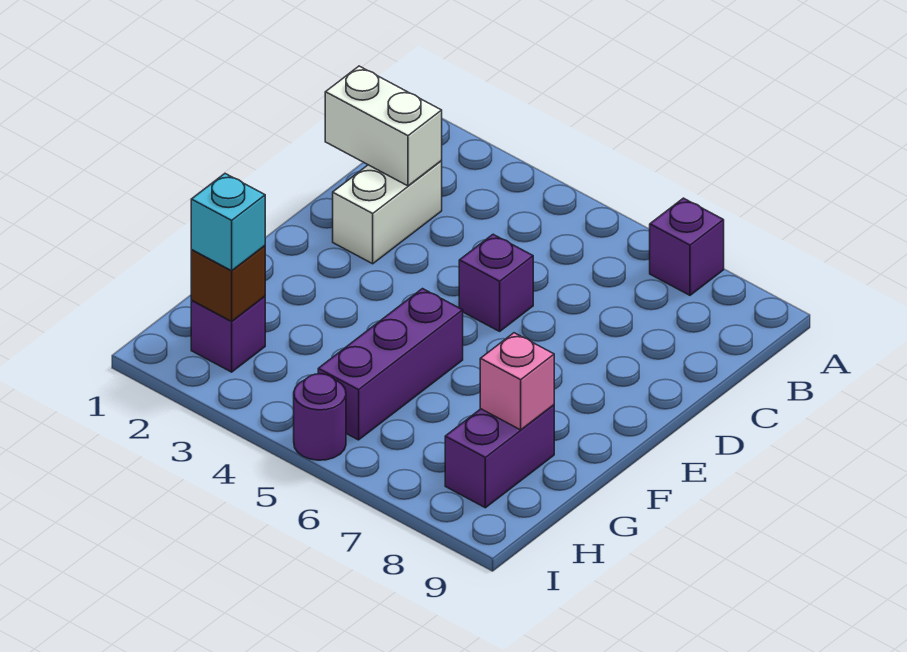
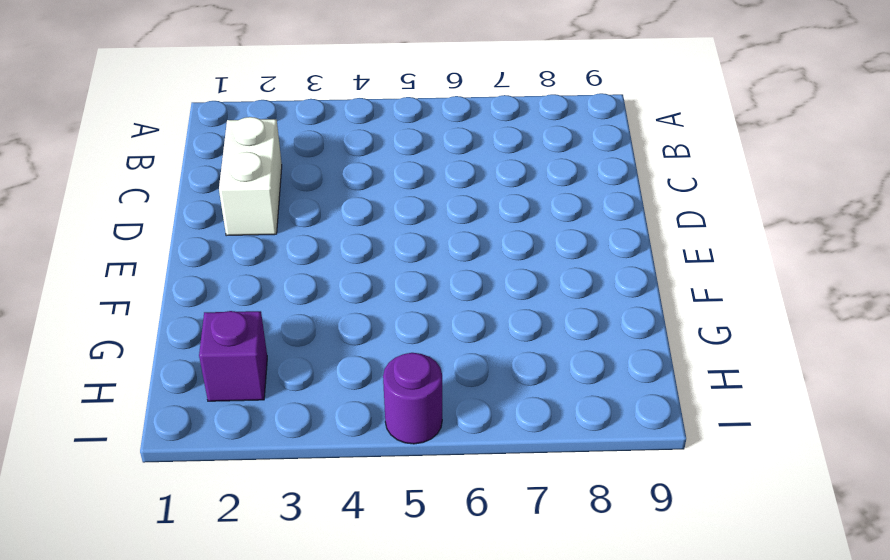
none -> purple brick A7 level 1
none -> purple brick D5 level 1

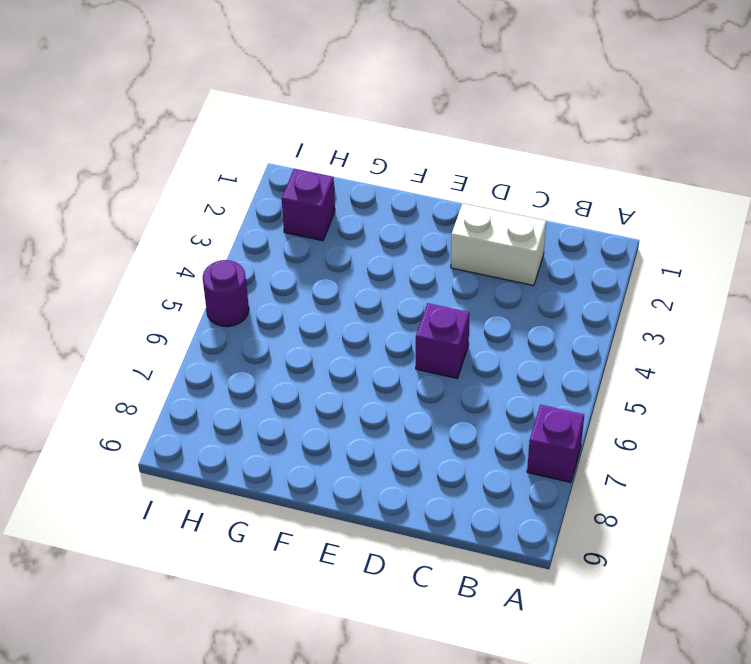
none -> purple brick F5:H5 level 1
none -> purple brick G8:H8 level 1

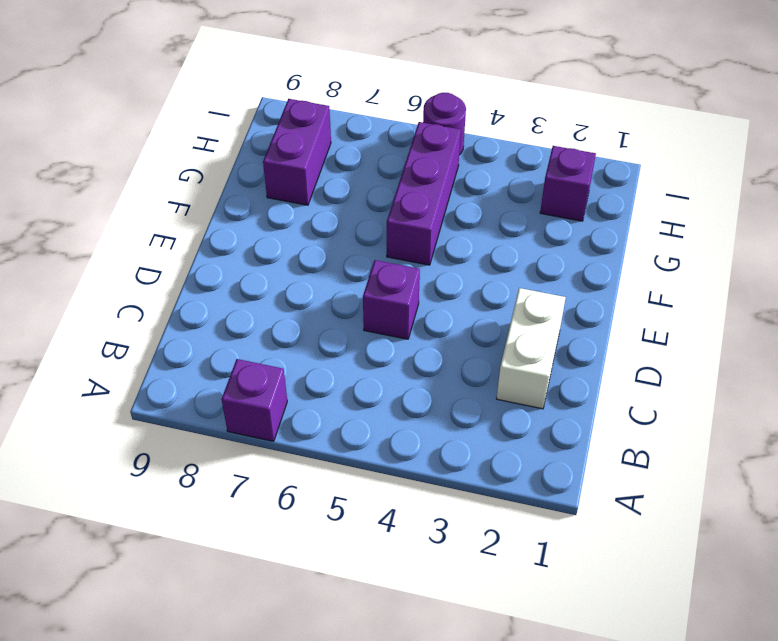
none -> white brick C1:C2 level 2
none -> pink brick G8 level 2

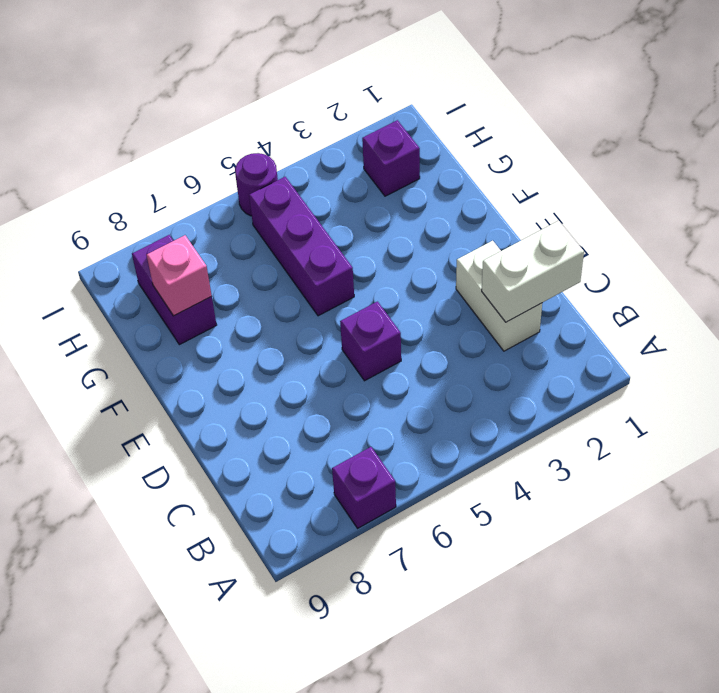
none -> brown brick H2 level 2
none -> cyan brick H2 level 3

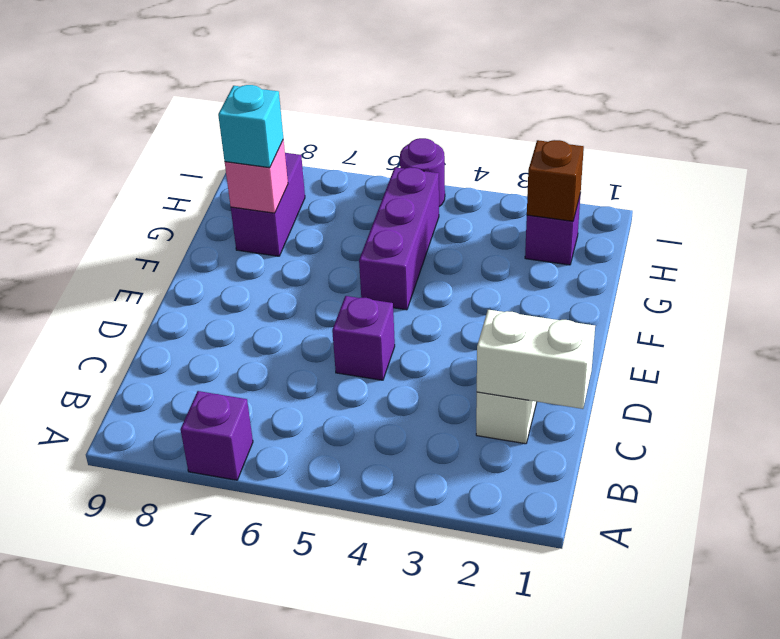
cyan brick G8 level 3 -> cyan brick H2 level 3

